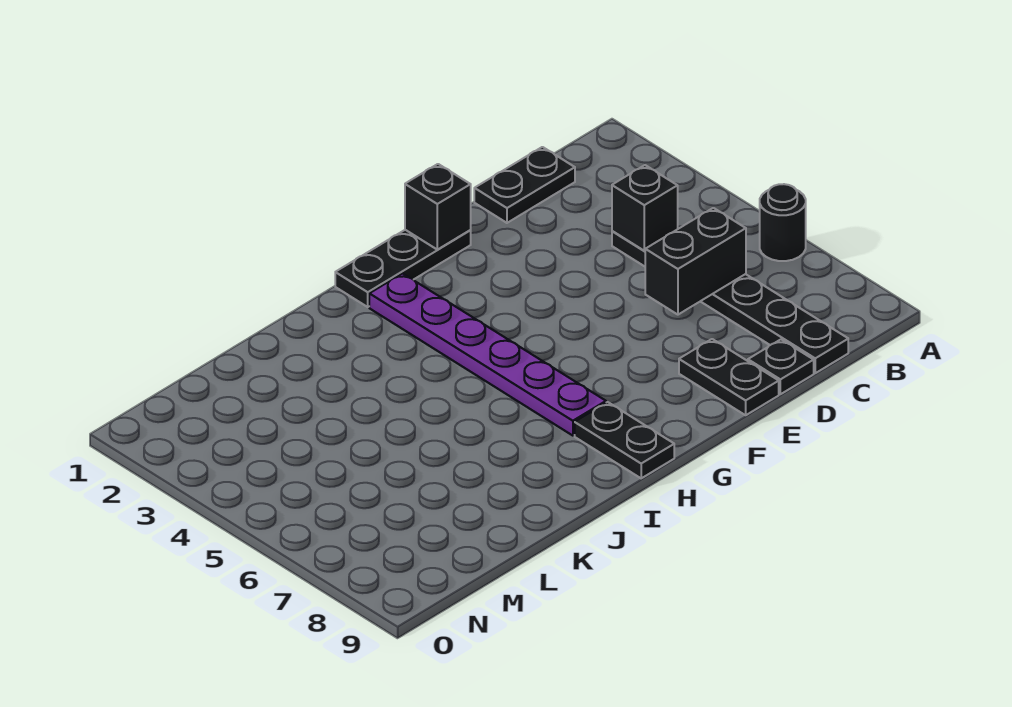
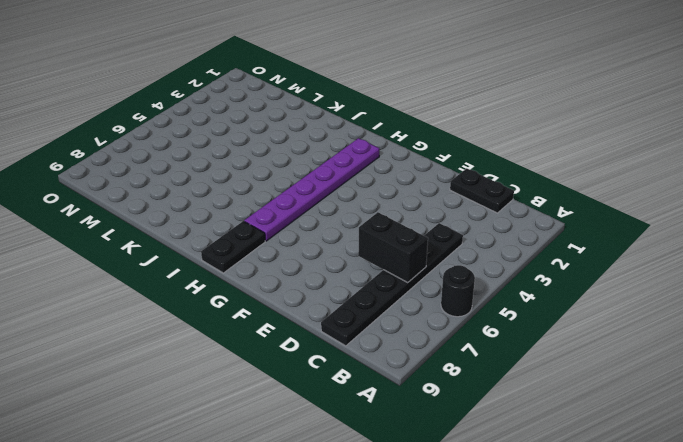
none -> black plate D9 level 1
none -> black plate E8:E9 level 1

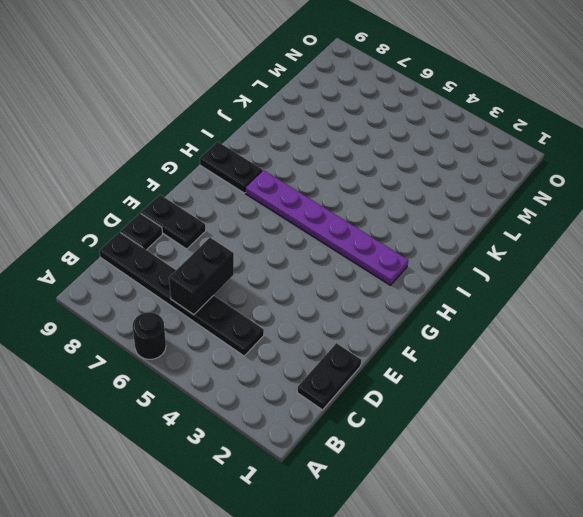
none -> black plate F1:H1 level 1
none -> black brick C4 level 2

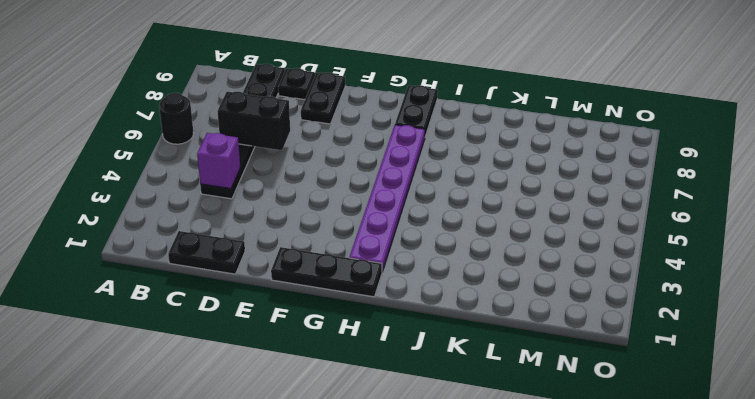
purple brick C4 level 2 -> black brick C4 level 2
none -> black brick F1 level 2

